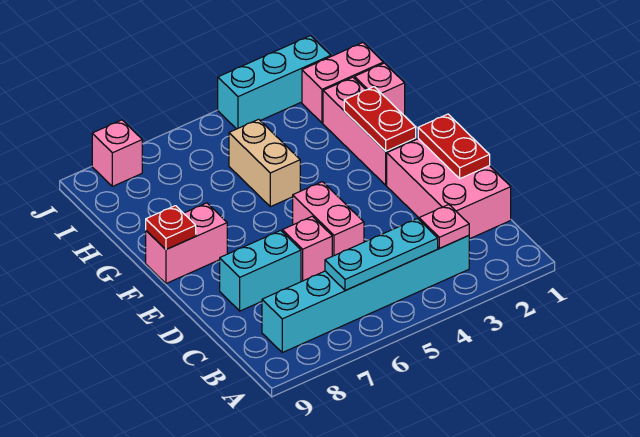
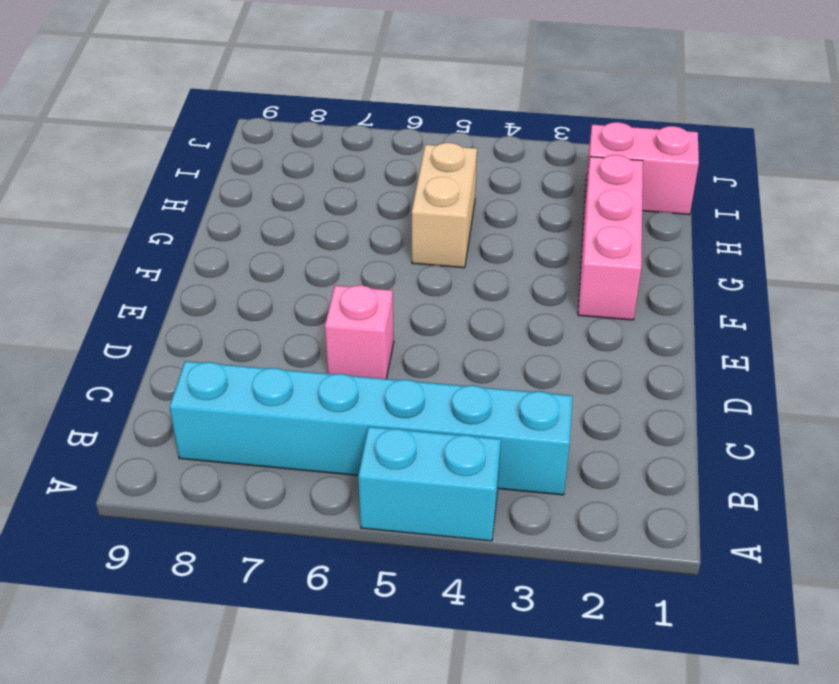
cyan brick A4:A5 level 1 -> cyan brick D7:D8 level 1
none -> pink brick C1:E2 level 1
none -> pink brick D5:E5 level 1
none -> pink brick F8:F9 level 1

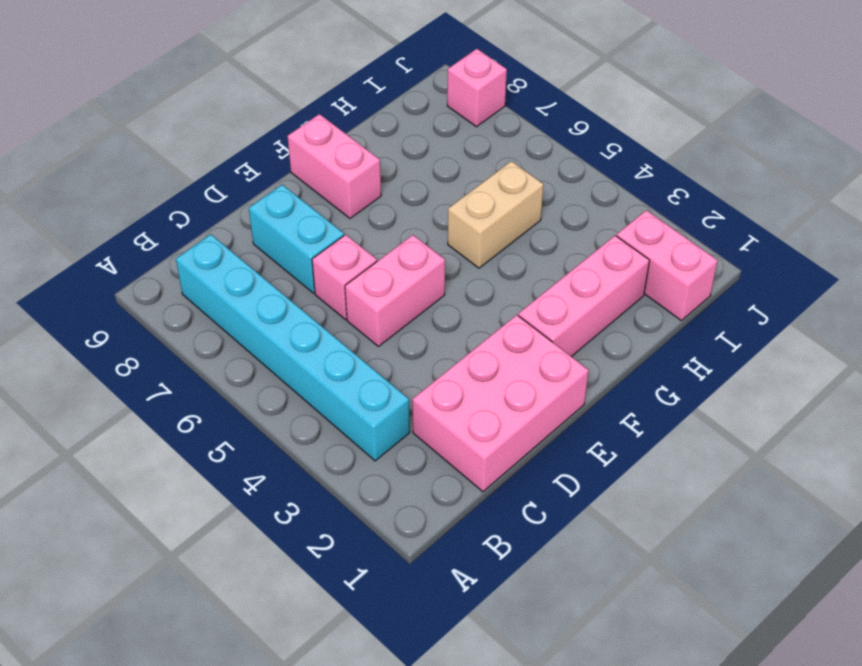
none -> pink brick H1 level 1
none -> cyan brick J2:J4 level 1
none -> pink plate B3 level 2

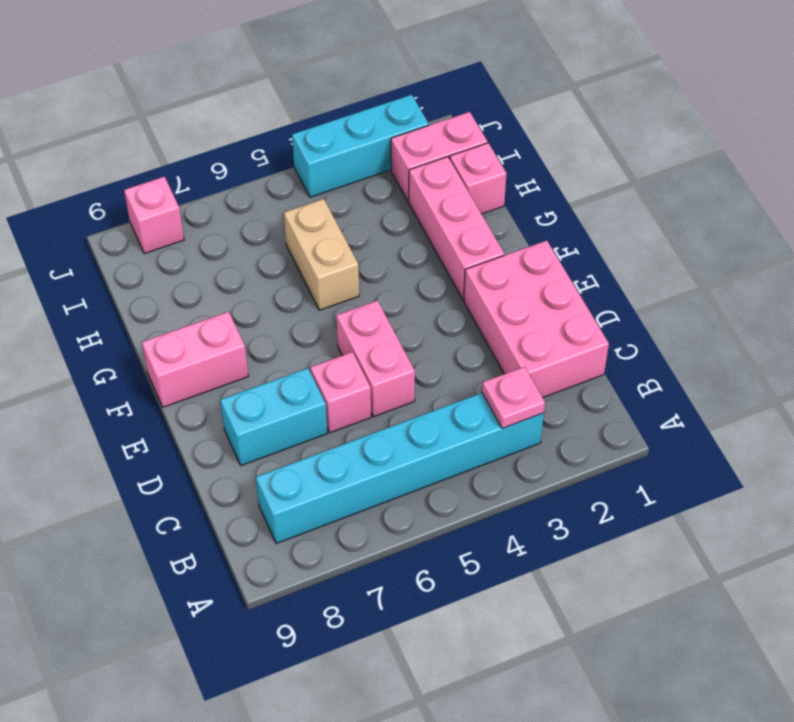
none -> cyan plate B4:B6 level 2
none -> red plate D1:E1 level 2
none -> red plate F2:G2 level 2

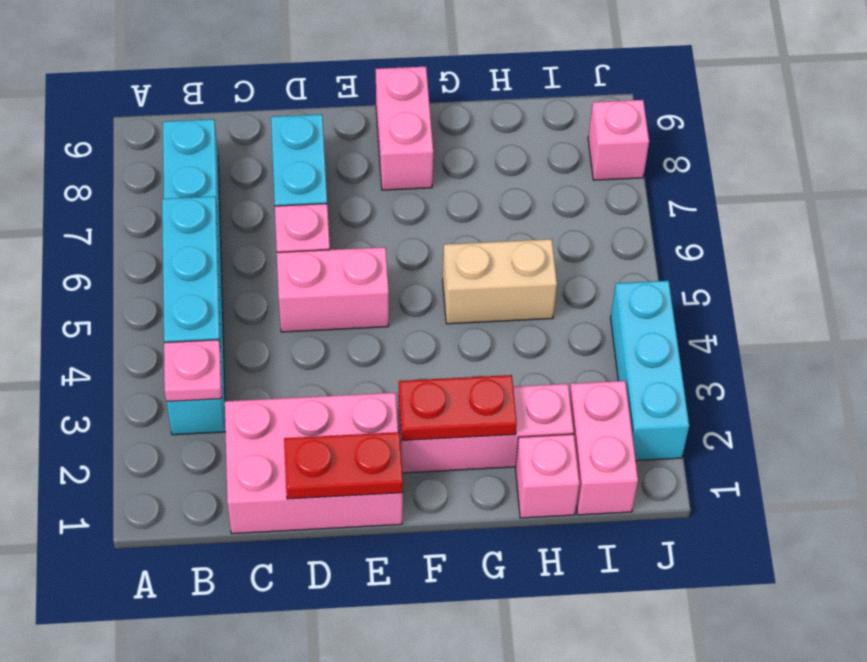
none -> red plate F9 level 2

